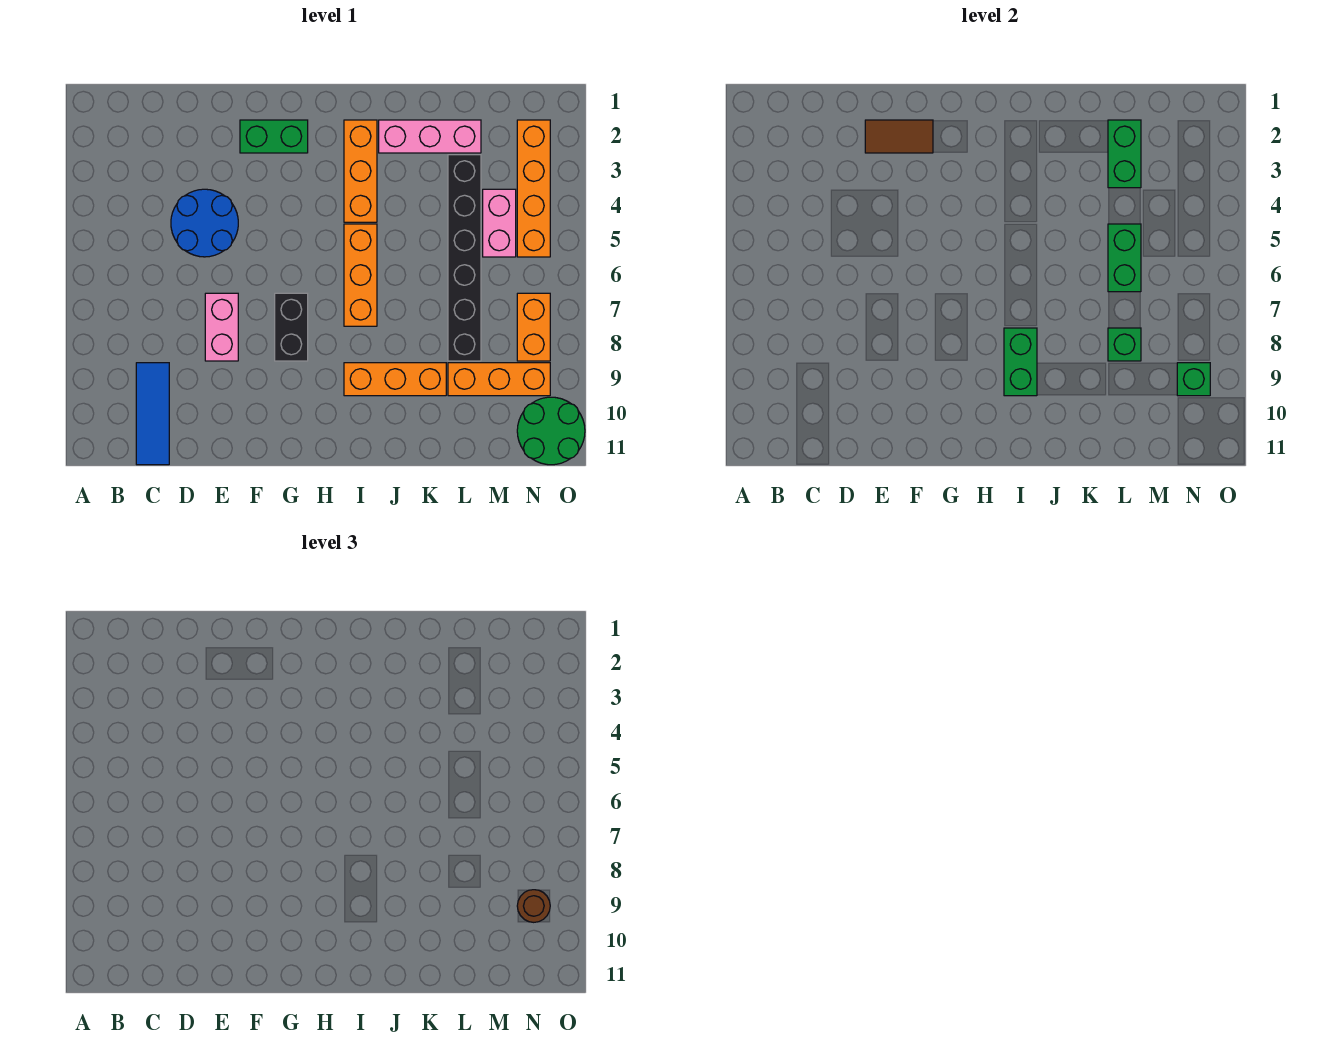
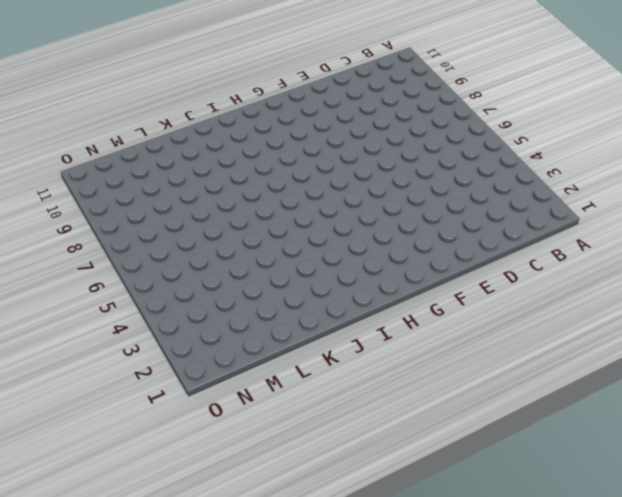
none -> blue tile C9:C11 level 1
none -> blue round brick D4:E5 level 1
none -> pink brick E7:E8 level 1

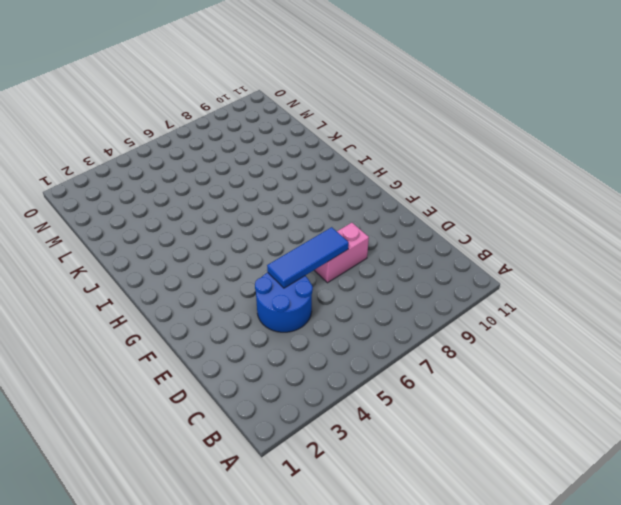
blue tile E5:E7 level 2 -> blue tile C9:C11 level 1
none -> green brick F2:G2 level 1
none -> black brick G7:G8 level 1
none -> orange brick I2:I4 level 1

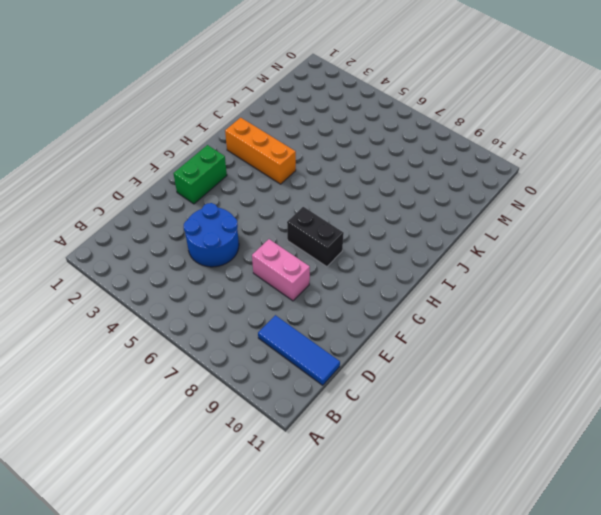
none -> orange brick I5:I7 level 1
none -> orange brick I9:K9 level 1
none -> pink brick J2:L2 level 1

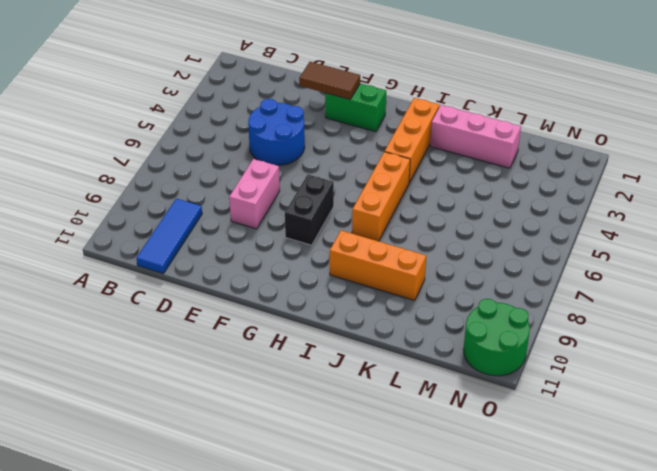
none -> black brick L3:L8 level 1
none -> orange brick L9:N9 level 1
none -> pink brick M4:M5 level 1

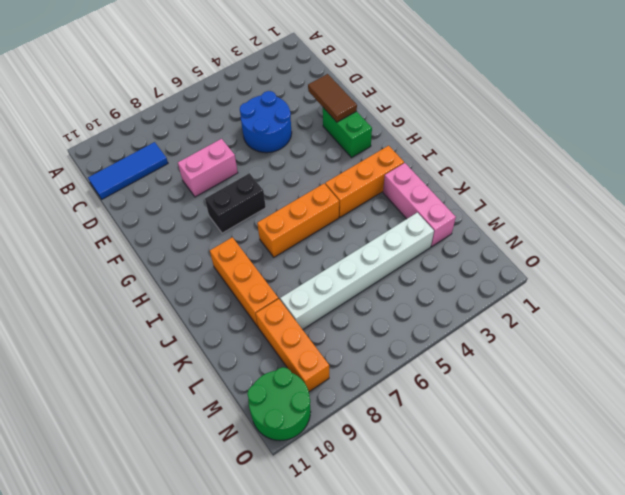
white brick L3:L8 level 1 -> black brick L3:L8 level 1
none -> pink brick M4:M5 level 1
none -> orange brick N2:N5 level 1
none -> orange brick N7:N8 level 1

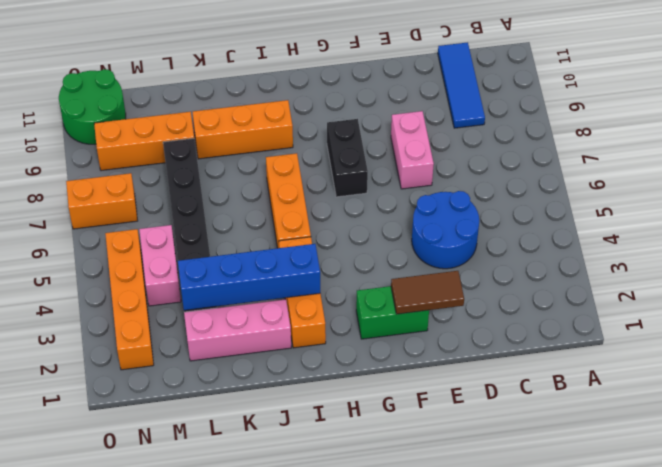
blue brick I3:L3 level 2 -> green brick L2:L3 level 2
orange brick N7:O7 level 1 -> orange brick N7:N8 level 1
none -> green brick I8:I9 level 2
none -> green brick L5:L6 level 2
none -> green brick L8 level 2

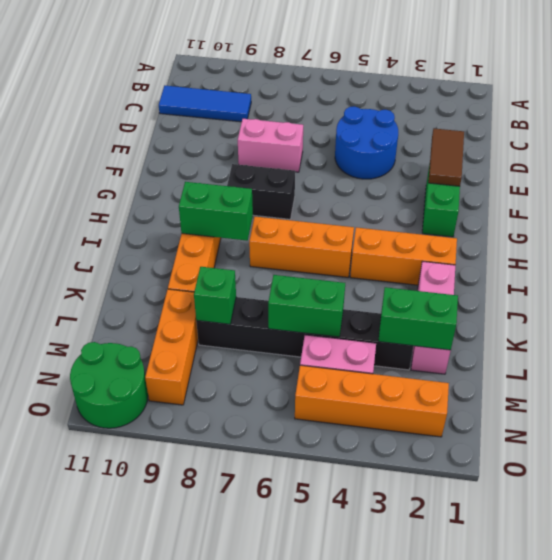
none -> orange brick N7:N8 level 1
none -> green brick N9 level 2
none -> brown round brick N9 level 3

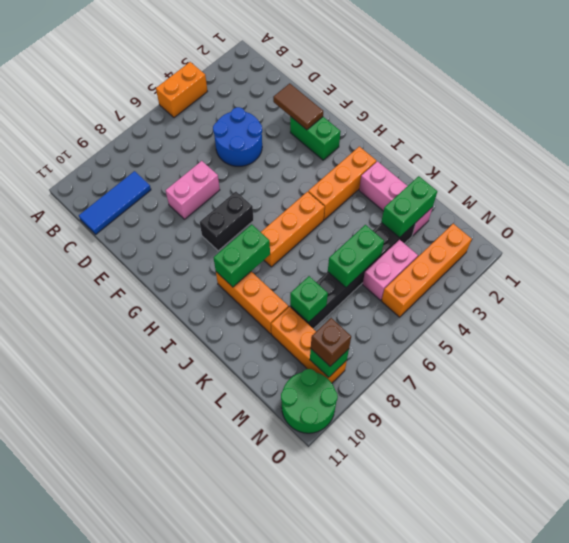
orange brick A4:A5 level 1 -> orange brick N7:N8 level 1
brown brick N9 level 3 -> brown round brick N9 level 3

